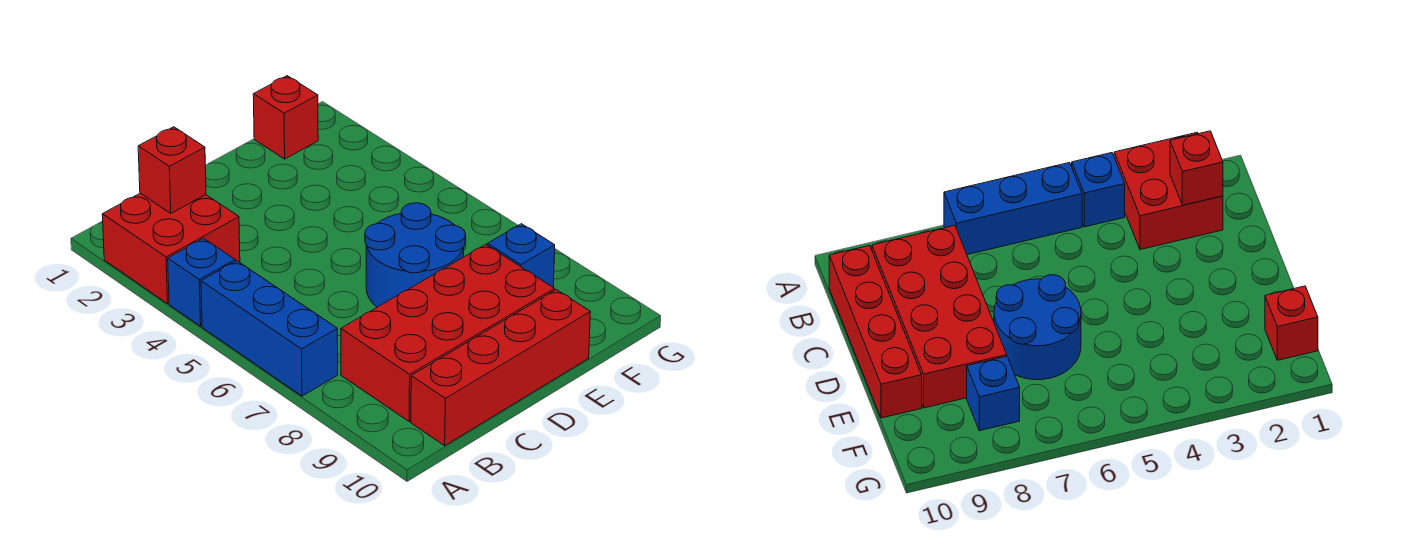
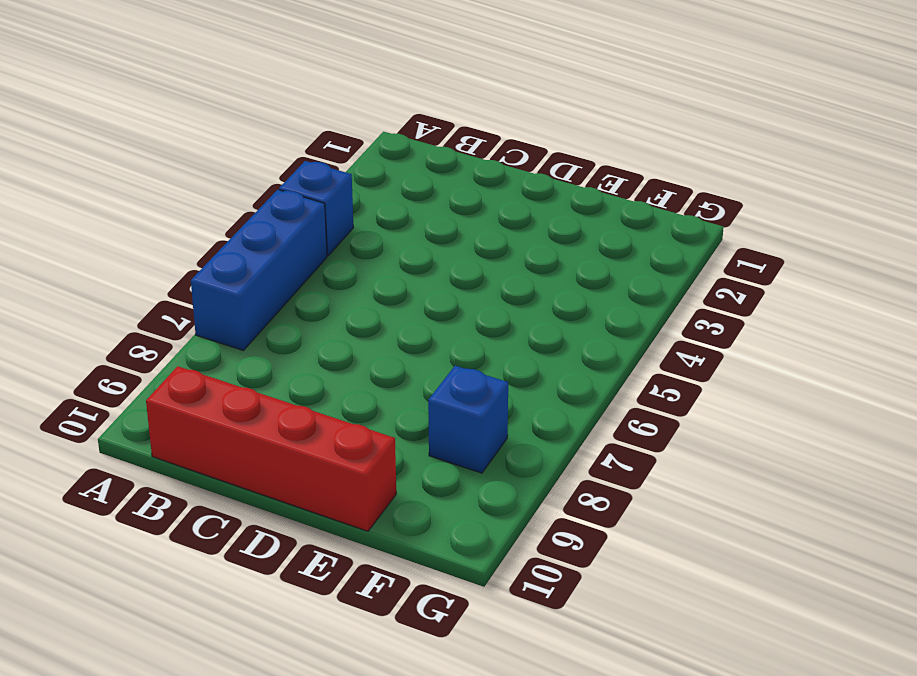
none -> red brick A2:B3 level 1
none -> red brick B8:E9 level 1

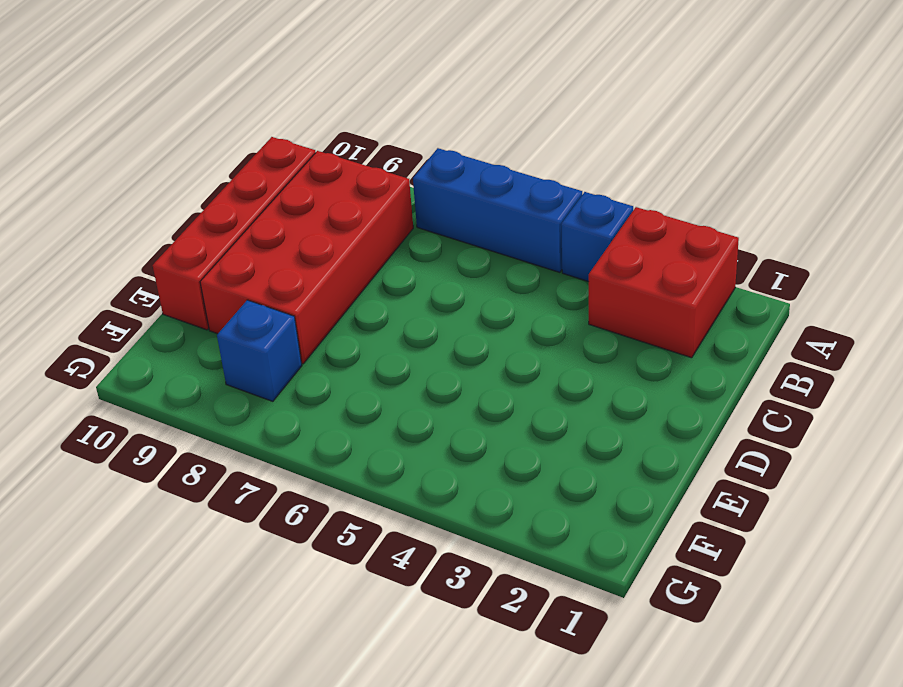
none -> blue round brick D6:E7 level 1
none -> red brick F1 level 1

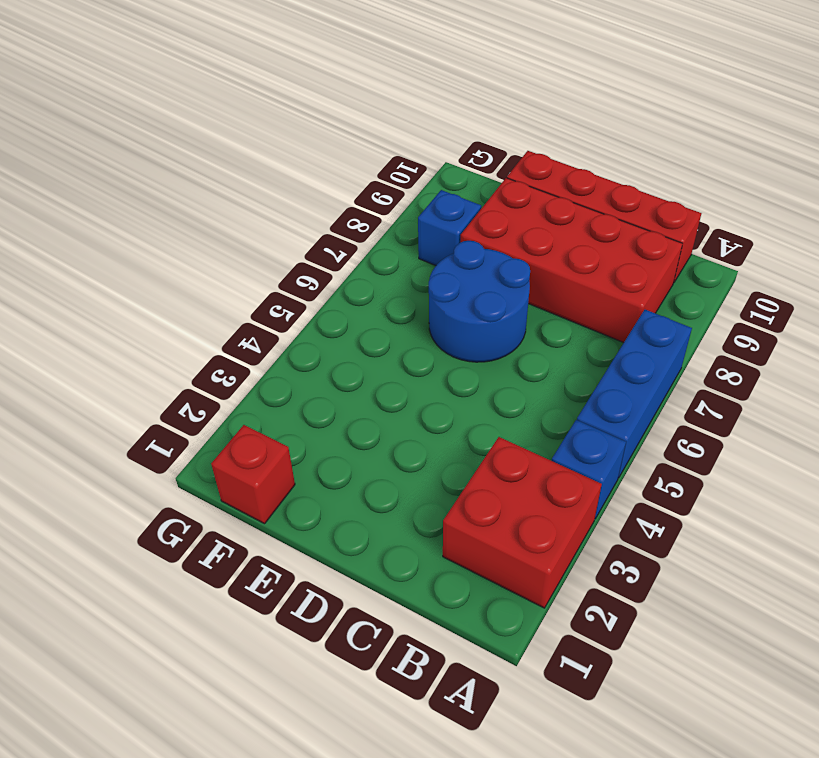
none -> red brick B2 level 2

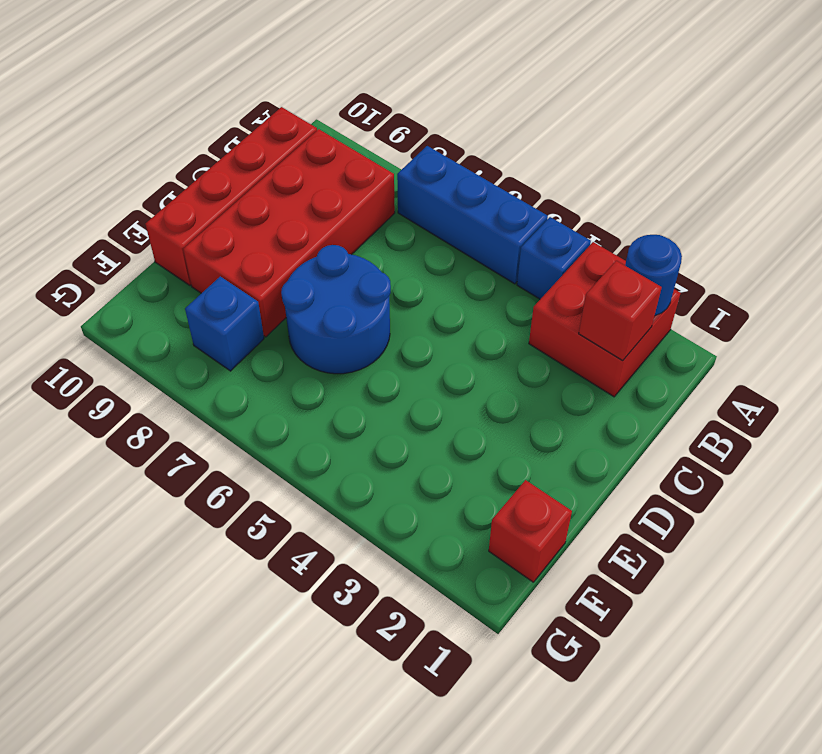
blue round brick A2 level 2 -> none

